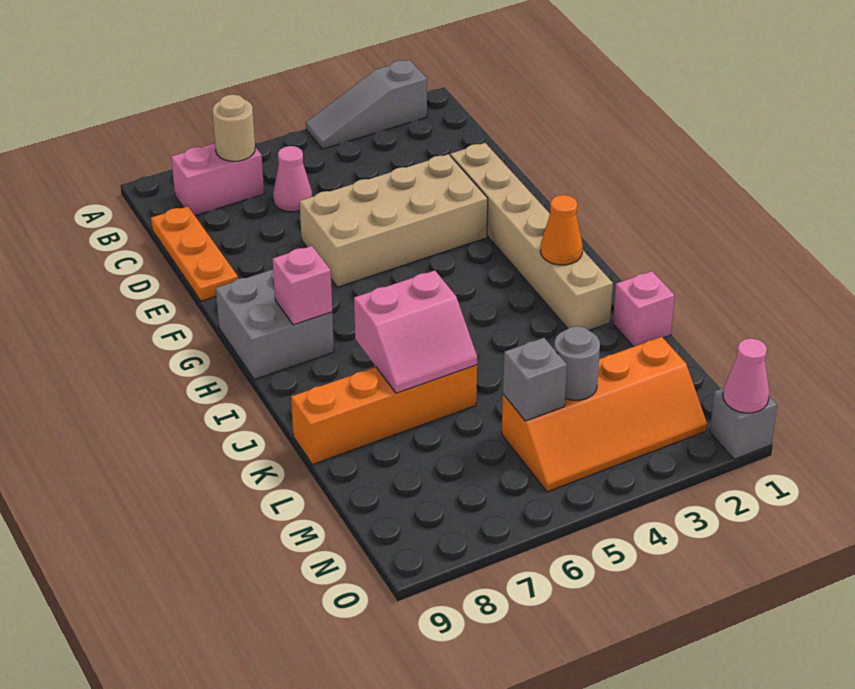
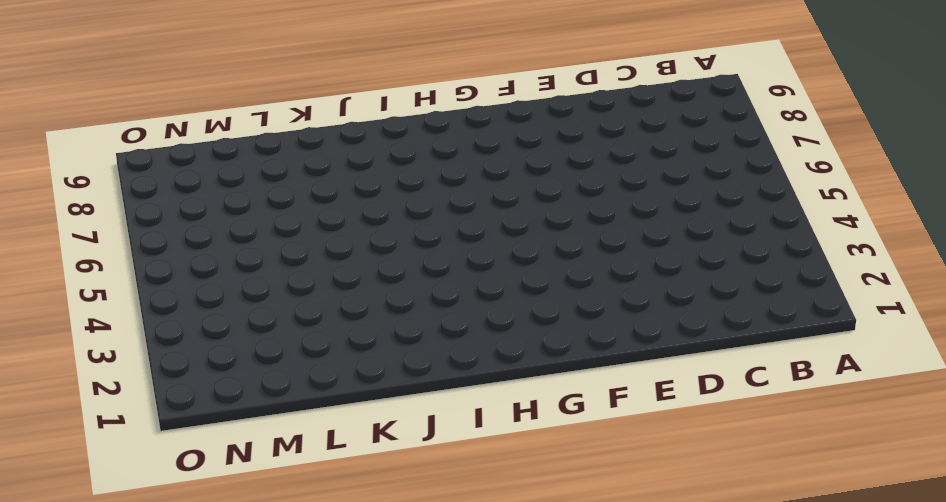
none -> grey slope A2:A4 level 1 top 2
none -> pink brick B7:B8 level 1
none -> pink cone C6 level 1

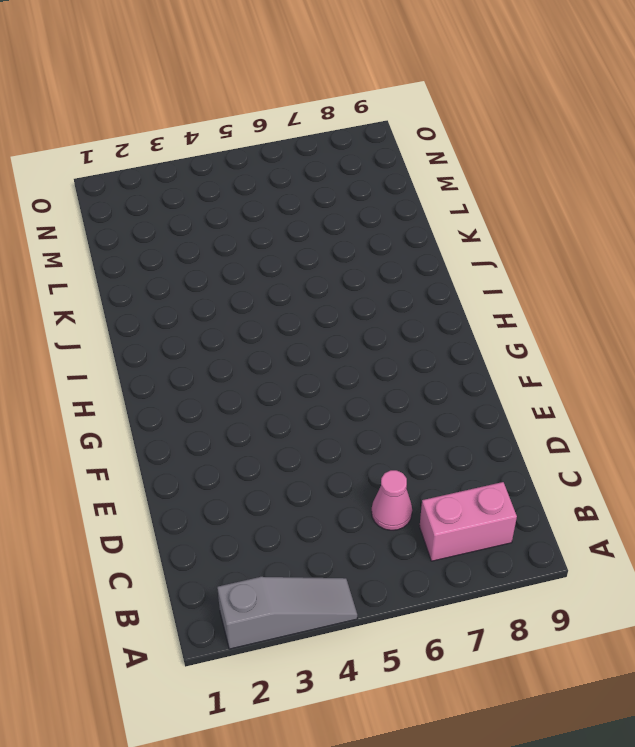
none -> orange plate C9:E9 level 1
none -> tan brick E2:J2 level 1
none -> tan brick E3:F6 level 1

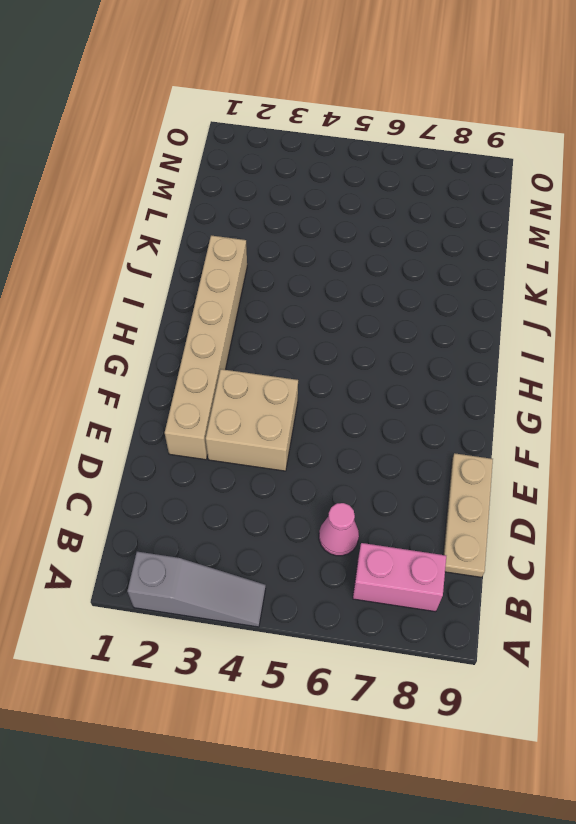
tan plate C9:E9 level 1 -> orange plate C9:E9 level 1
tan brick E3:F4 level 1 -> tan brick E3:F6 level 1
none -> grey brick G8:H9 level 1
none -> pink brick K1 level 1
none -> orange brick K6:K9 level 1

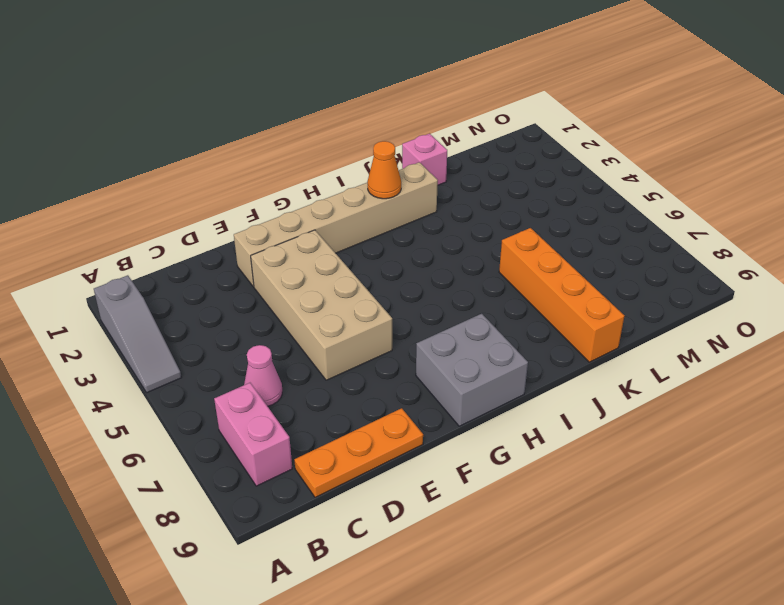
none -> orange slope M2:N5 level 1 top M
none -> grey brick O1 level 1
none -> tan round brick B7 level 2

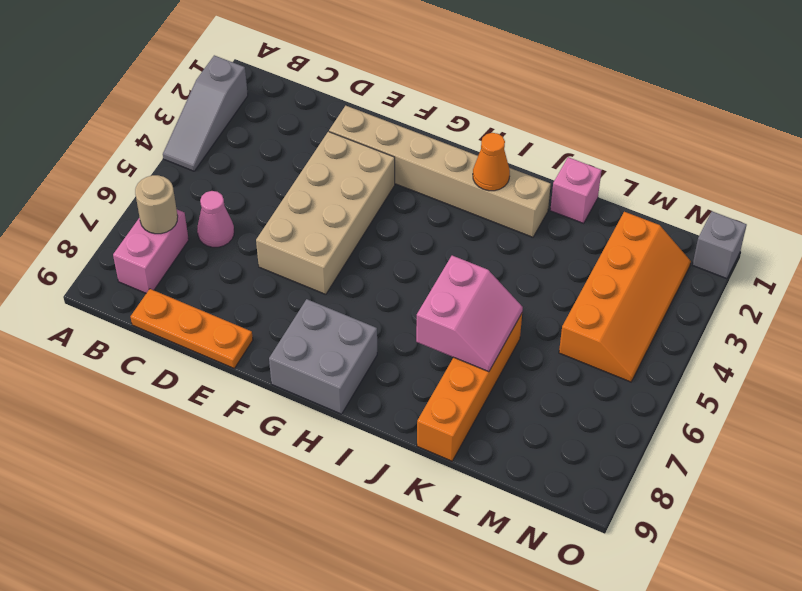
none -> pink brick H8 level 2
none -> grey round brick M4 level 2
none -> grey brick M5 level 2

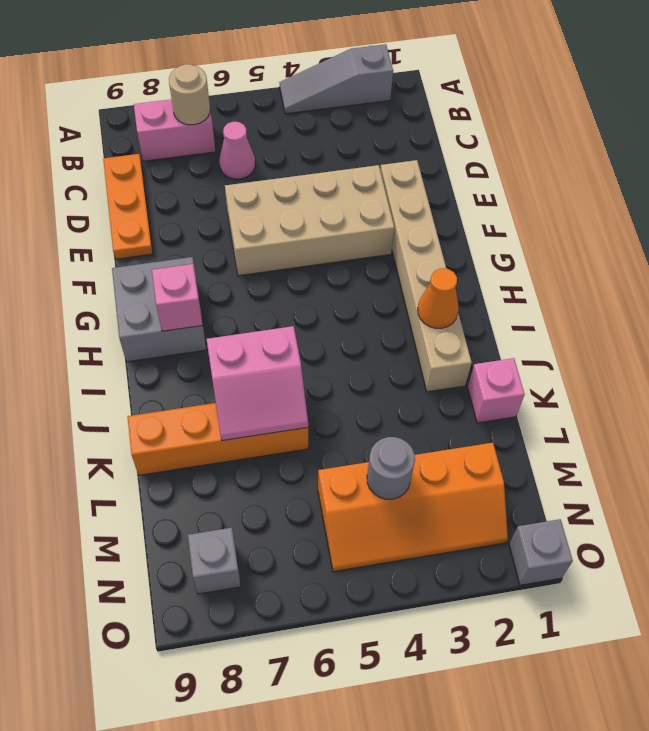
grey brick N8 level 1 -> grey brick M5 level 2
none -> pink cone O1 level 2

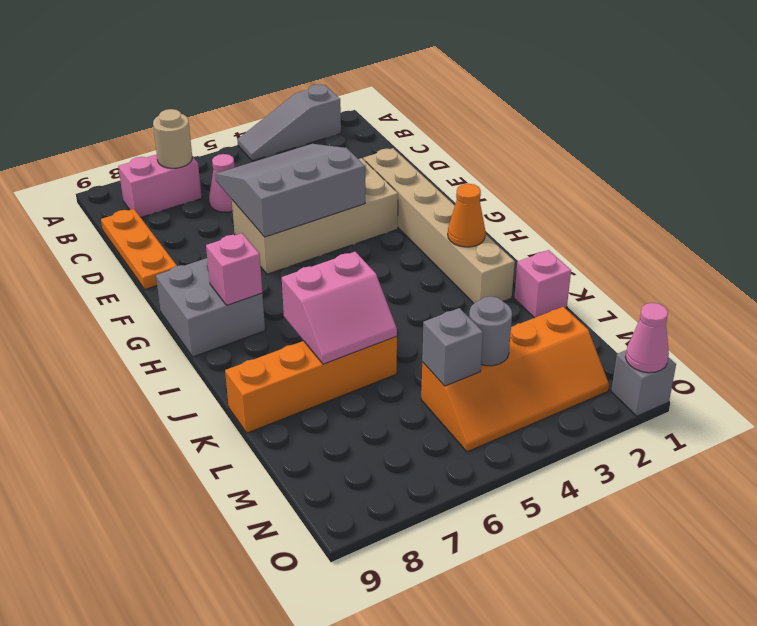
grey slope D4:F6 level 2 top F -> none

